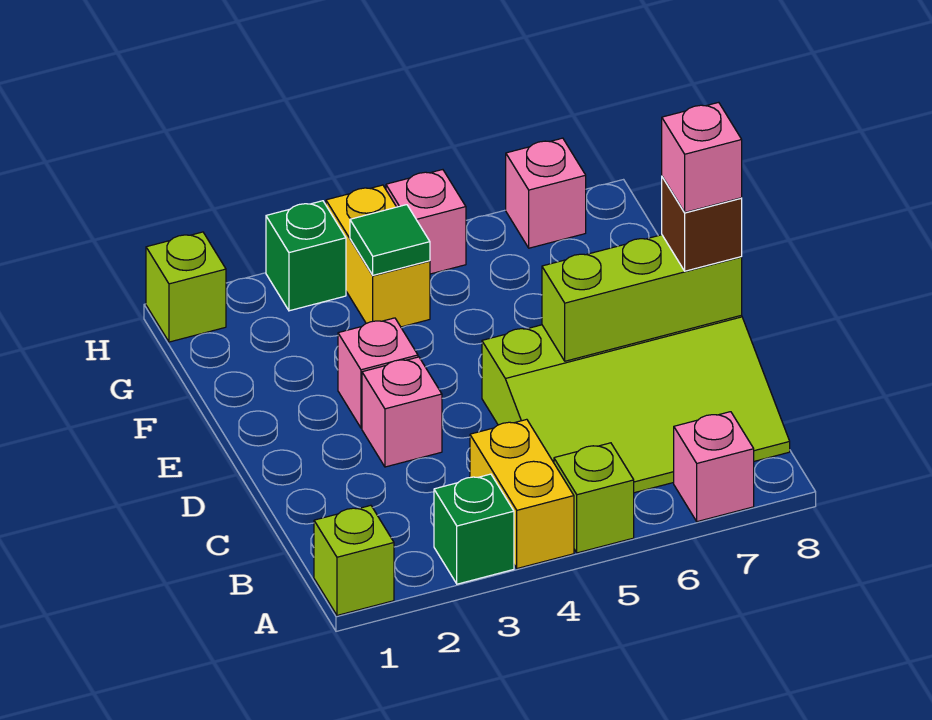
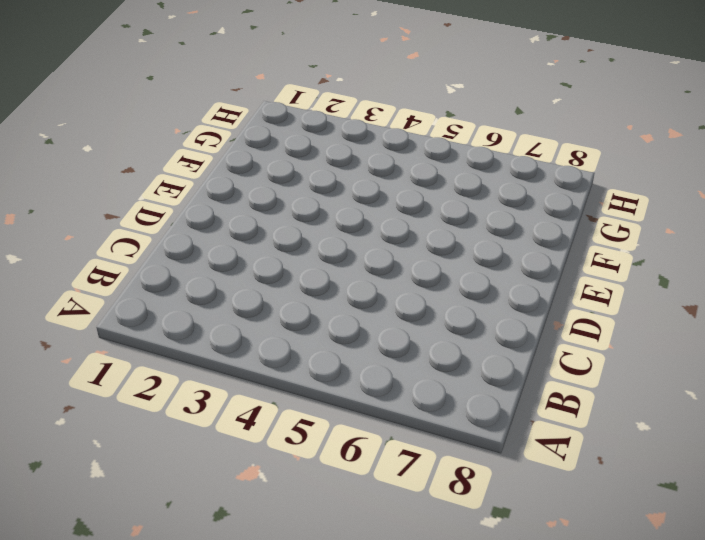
none -> lime brick A1 level 1
none -> green brick A3 level 1
none -> yellow brick A4:B4 level 1

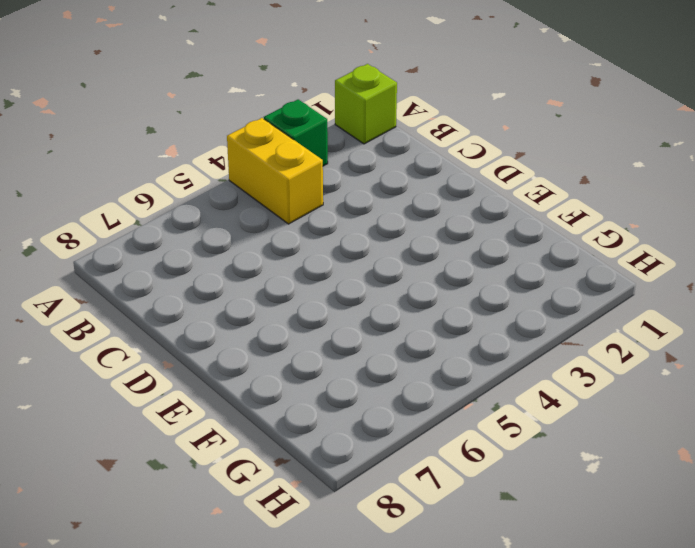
none -> lime brick A5 level 1
none -> pink brick A7 level 1
none -> lime slope B5:D8 level 1 top D

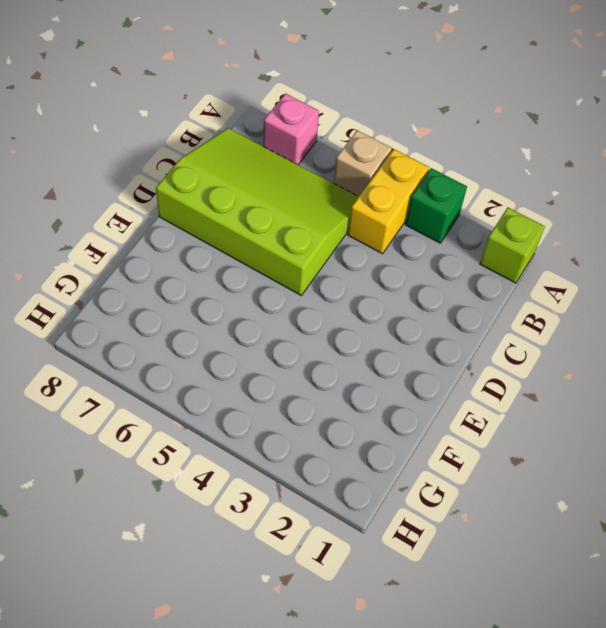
tan brick A5 level 1 -> lime brick A5 level 1
none -> pink brick D3 level 1
none -> pink brick E3 level 1
none -> yellow brick G4:H4 level 1

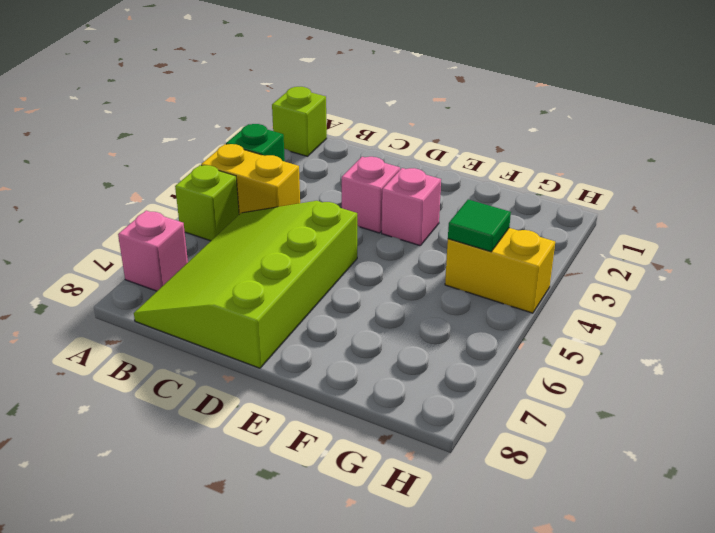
none -> lime brick H1 level 1
none -> green brick H3 level 1
none -> pink brick H5 level 1

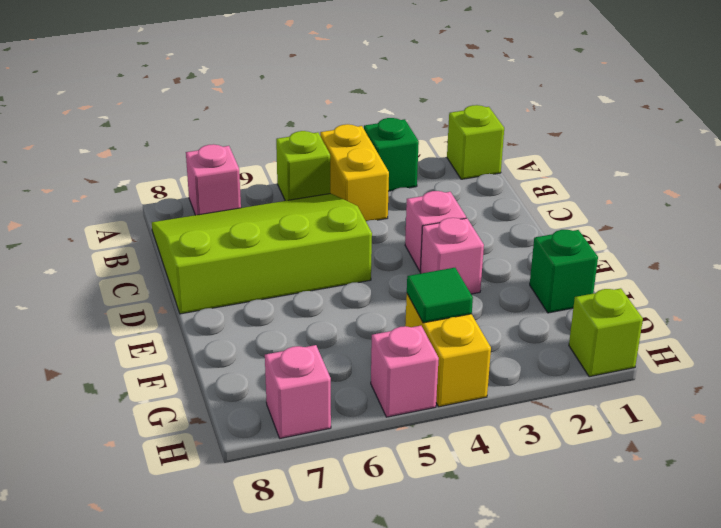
green brick F1 level 1 -> green brick H3 level 1
none -> lime brick D6:D8 level 2
none -> brown brick D8 level 3
none -> pink brick D8 level 4

